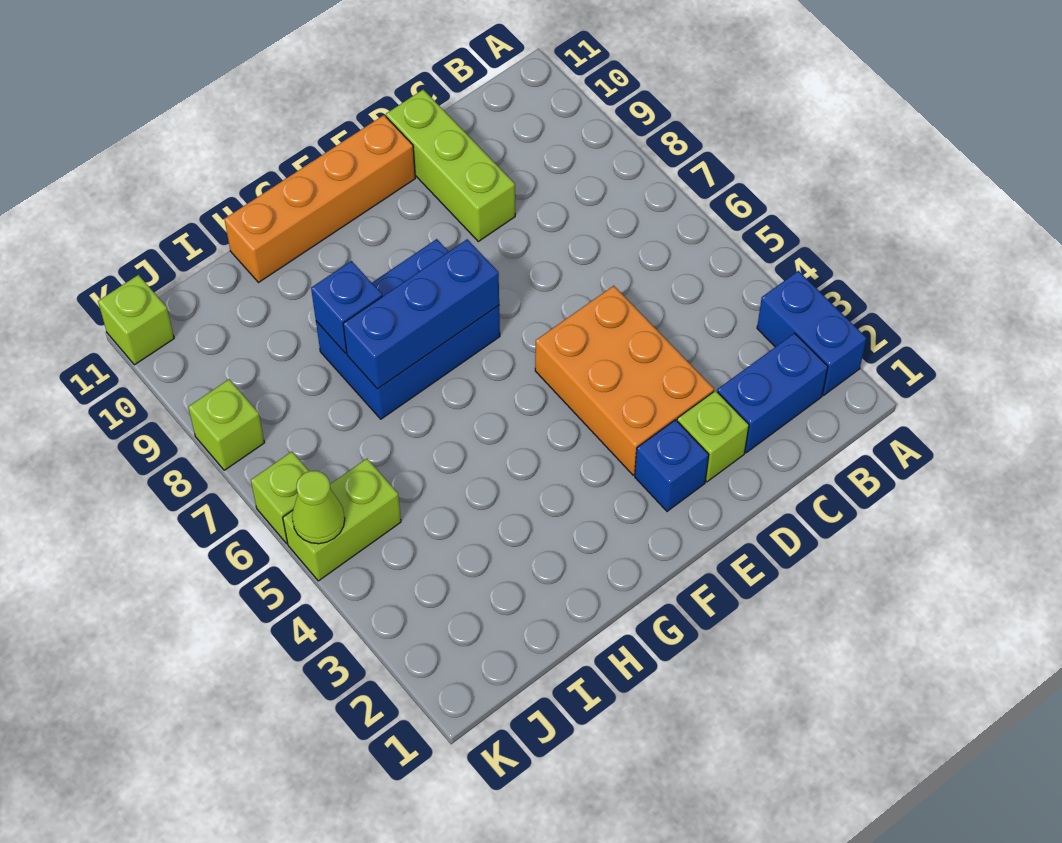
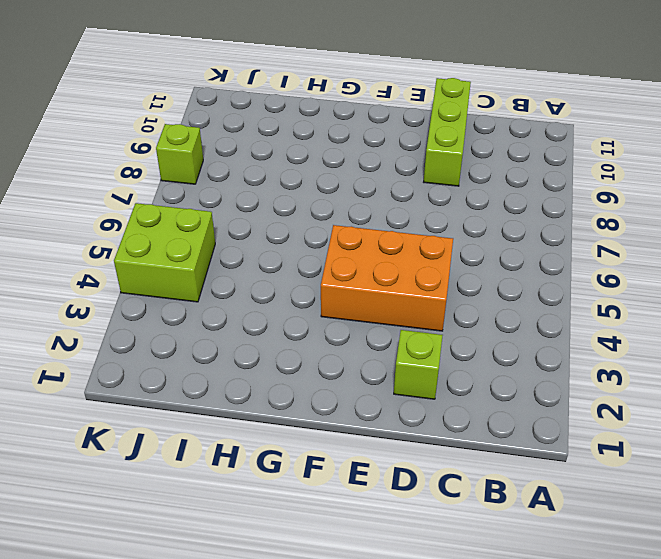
orange brick D4:F5 level 1 -> orange brick D3:E5 level 1
lime brick J4:K5 level 1 -> lime brick J5:K5 level 1
none -> blue brick A2:A3 level 1
none -> blue brick B2:C2 level 1
none -> blue brick E2 level 1

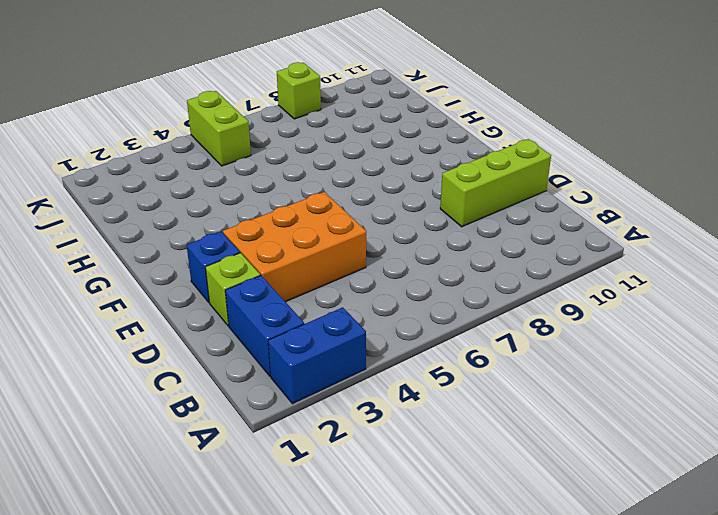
none -> orange brick E11:H11 level 1
none -> blue brick F7:H8 level 1
none -> lime brick K6 level 1

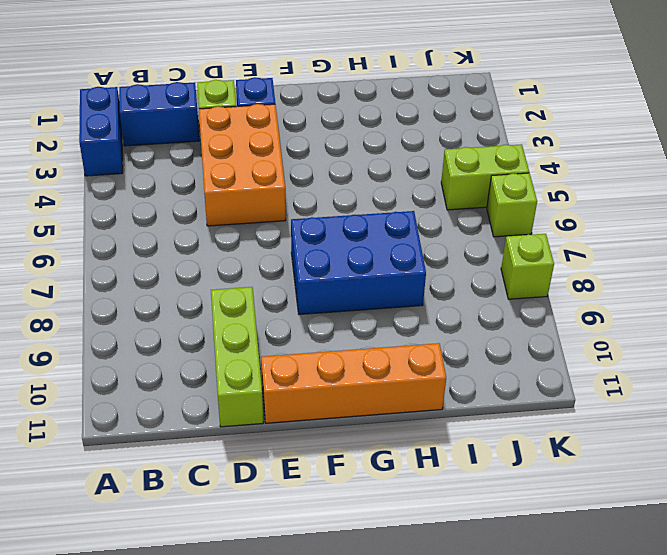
none -> lime brick K11 level 1
none -> blue brick F7:H7 level 2
none -> blue brick H8 level 2

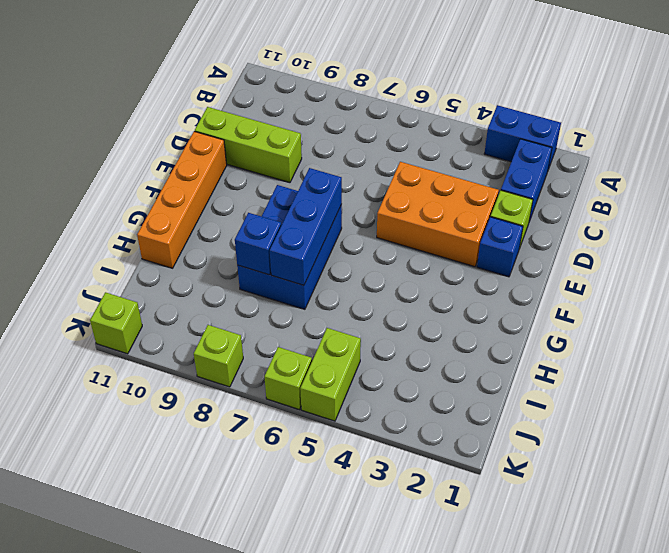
none -> lime cone K5 level 2

